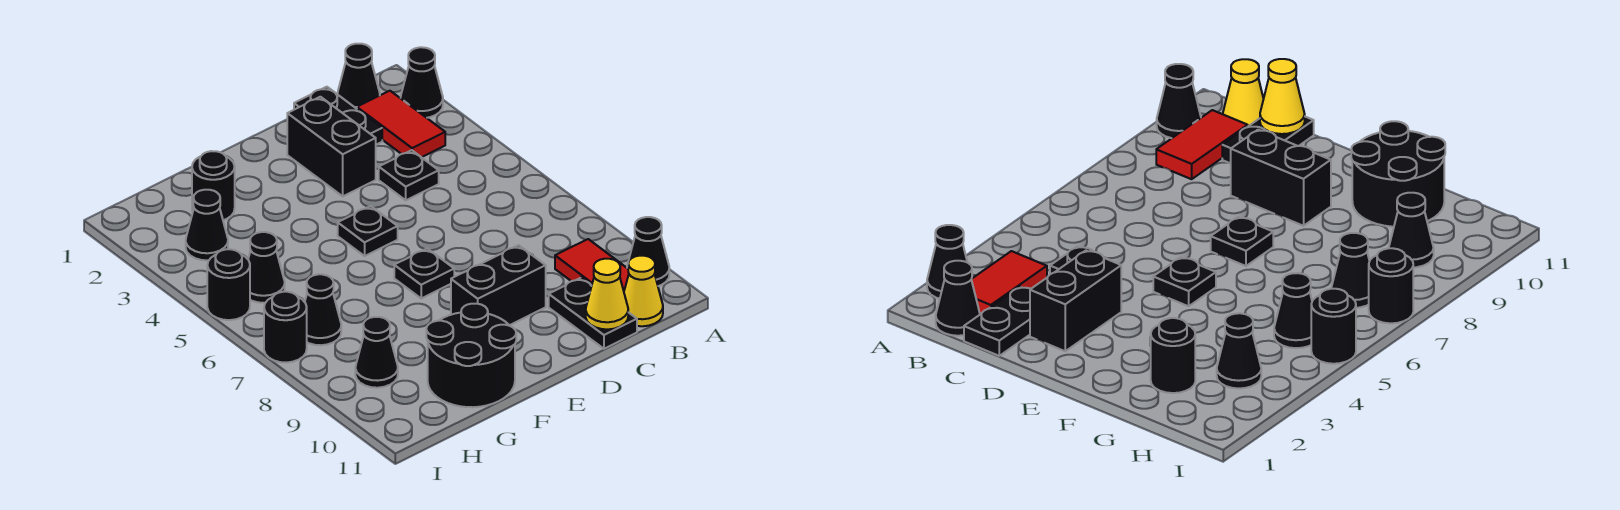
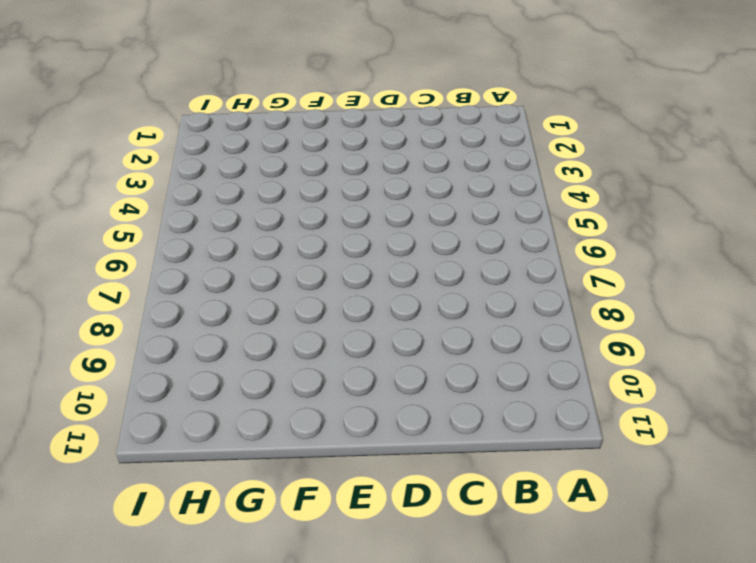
none -> black cone A2 level 1
none -> black cone A10 level 1
none -> black cone B1 level 1

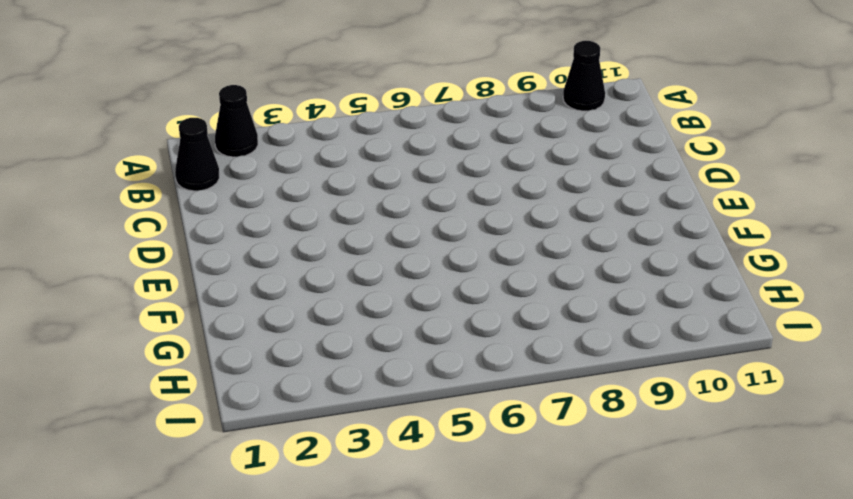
none -> red tile B2:B3 level 1
none -> red tile B9:B10 level 1
none -> yellow cone B11 level 1

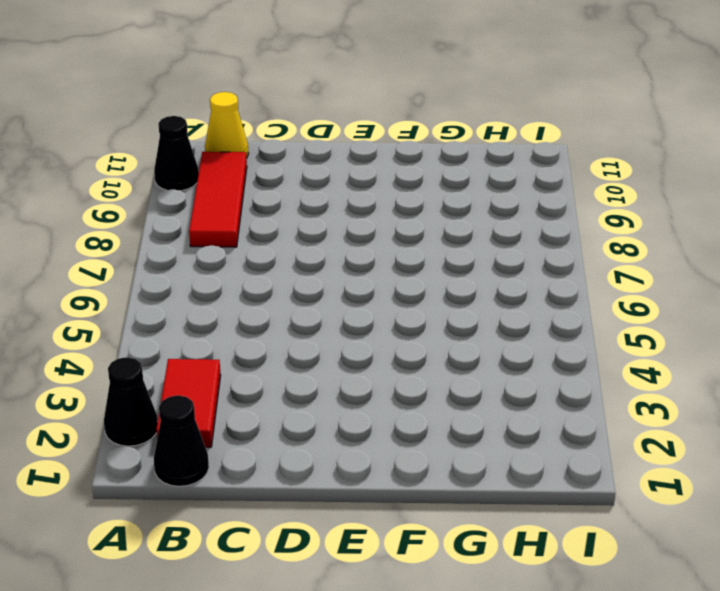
red tile B8:B10 level 1 -> red tile B9:B10 level 1
none -> black plate C1:C2 level 1
none -> black plate C4 level 1
none -> black plate C10:C11 level 1

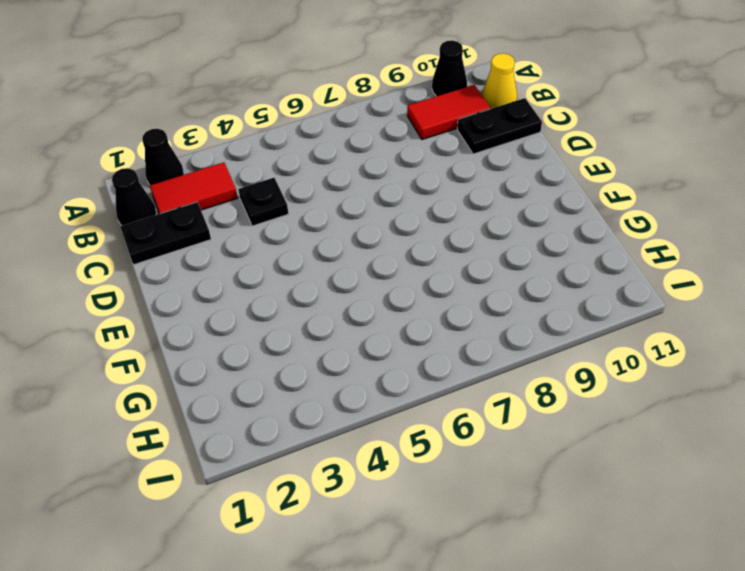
none -> black brick D2:D3 level 1
none -> black brick D9:E9 level 1
none -> black plate E5 level 1

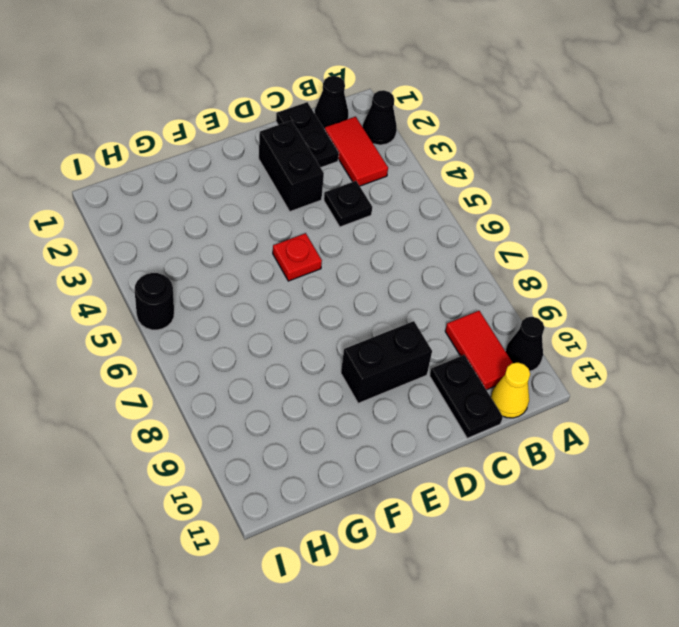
red plate E5 level 1 -> black plate E5 level 1
none -> black plate E7 level 1
none -> black round brick F10:G11 level 1
none -> black round brick G2 level 1

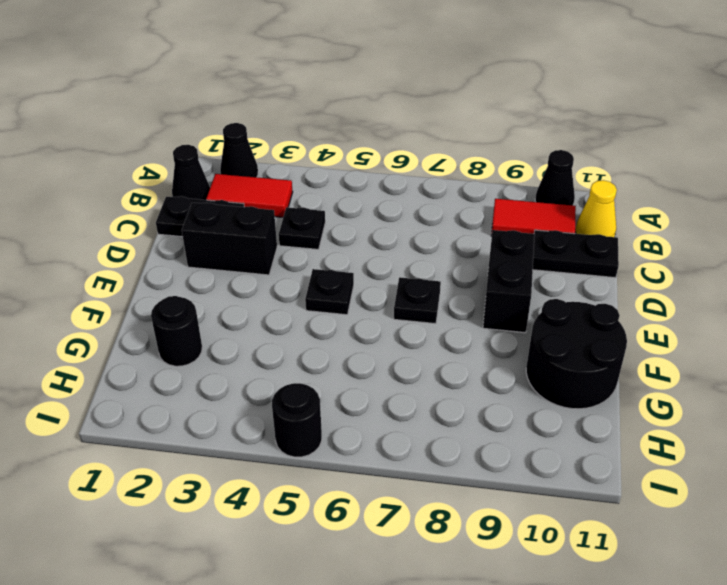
none -> black cone H3 level 1
none -> black cone H5 level 1
none -> black cone H7 level 1

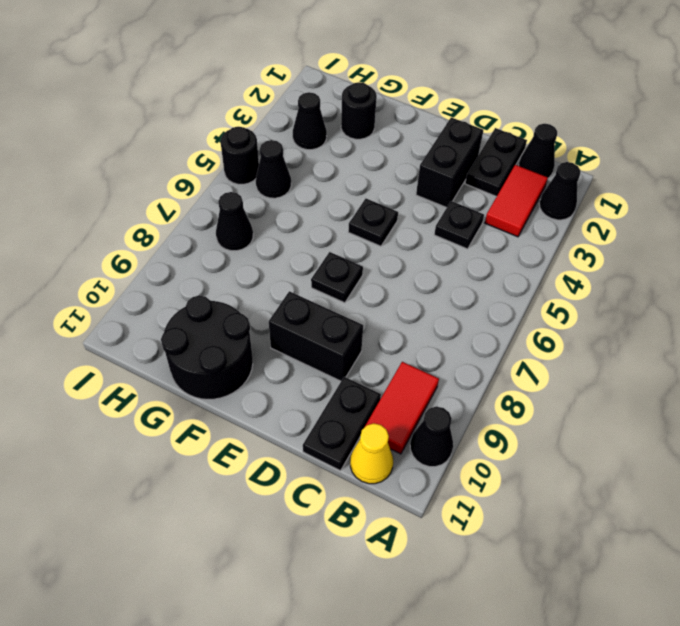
none -> black cone H9 level 1
none -> black round brick I7 level 1
none -> yellow cone C11 level 2

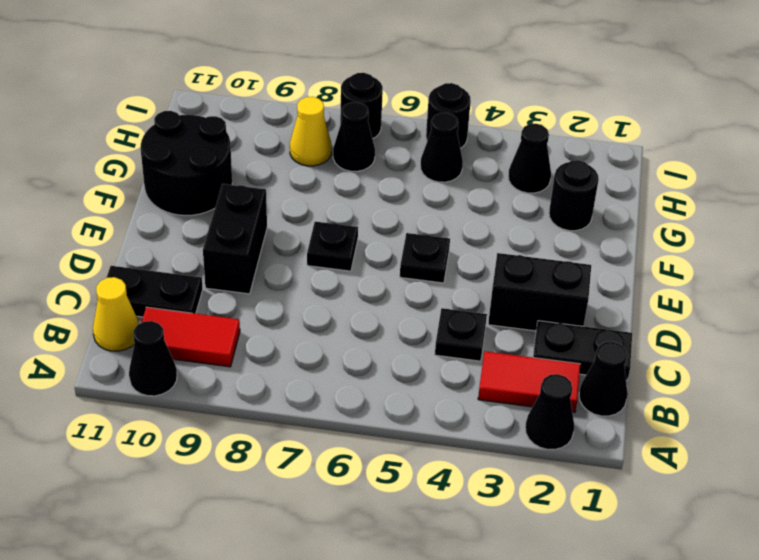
yellow cone H8 level 1 -> yellow cone C11 level 2
none -> black cone H9 level 1

